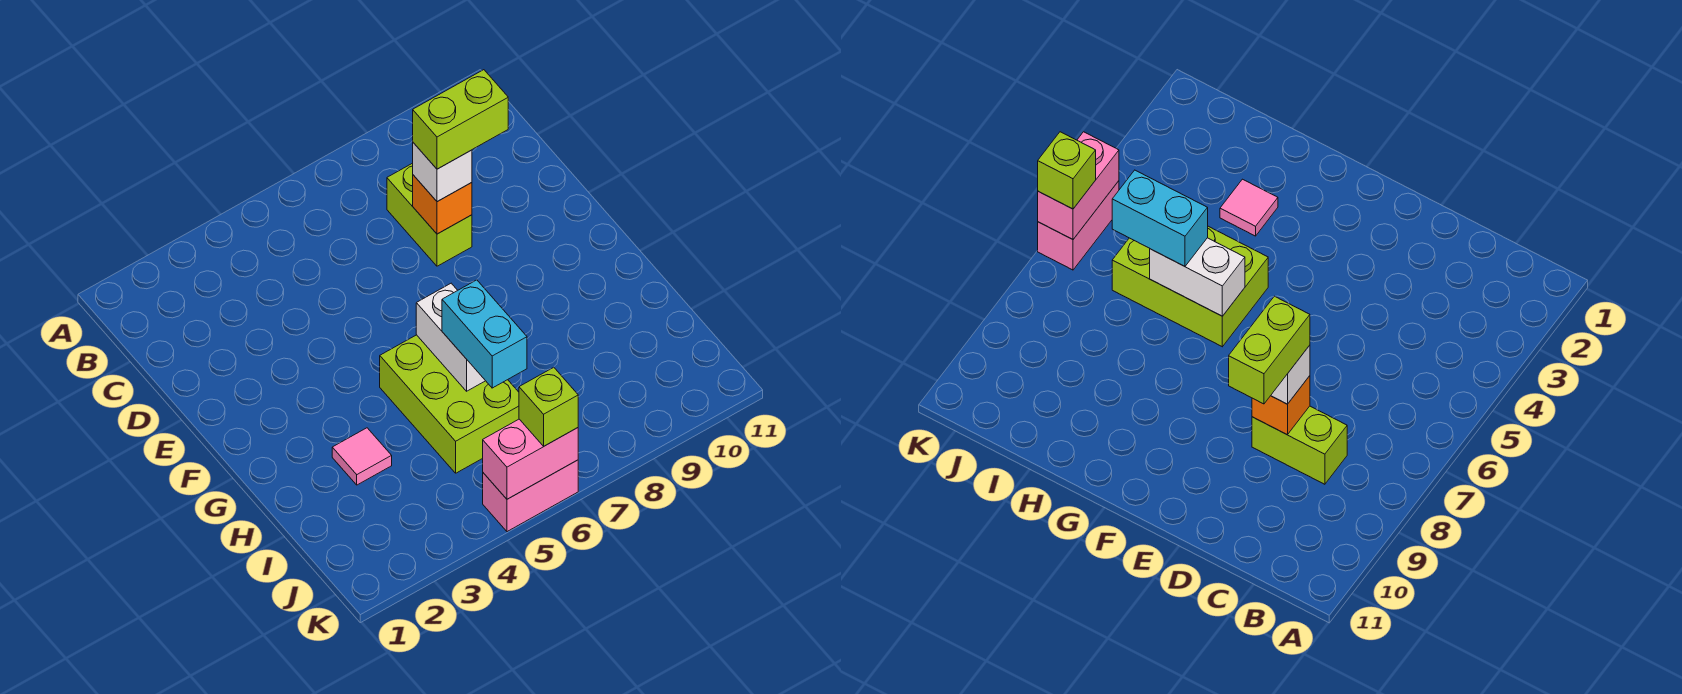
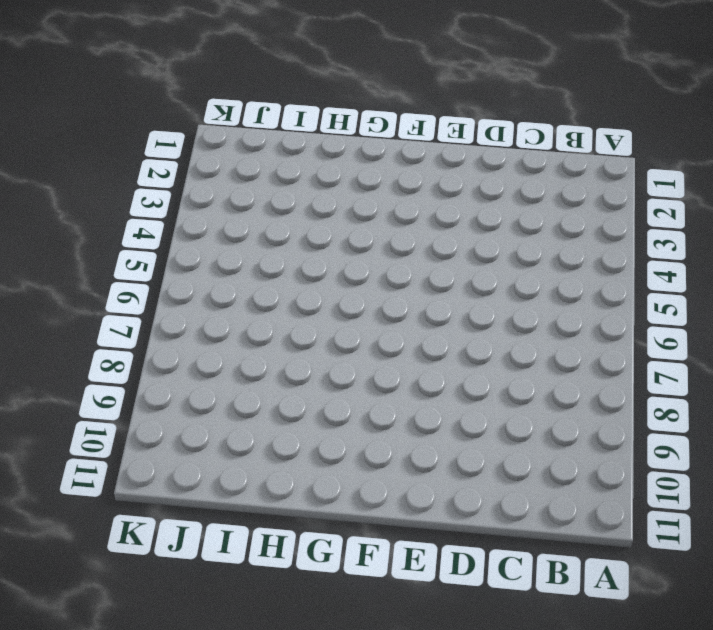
none -> lime brick C8:D8 level 1
none -> lime brick G5:I6 level 1

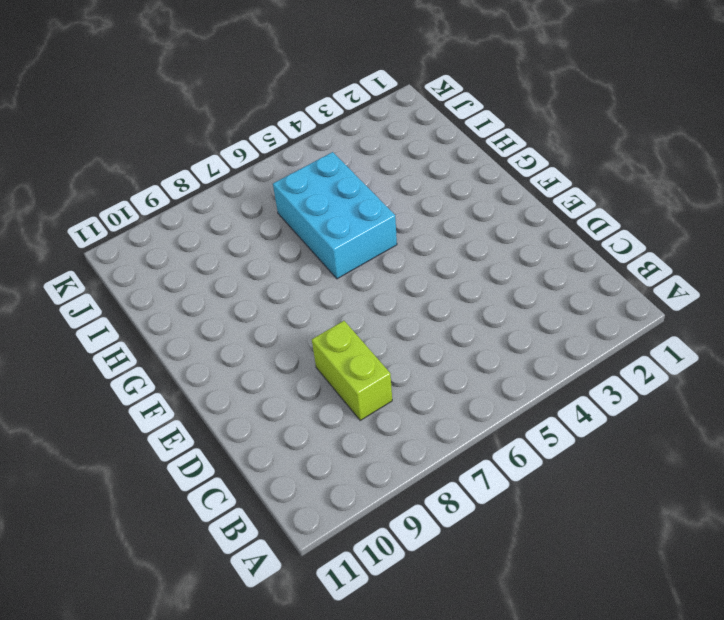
cyan brick G5:I6 level 1 -> lime brick G5:I6 level 1
none -> pink tile H3 level 1
none -> pink brick K5:K6 level 1

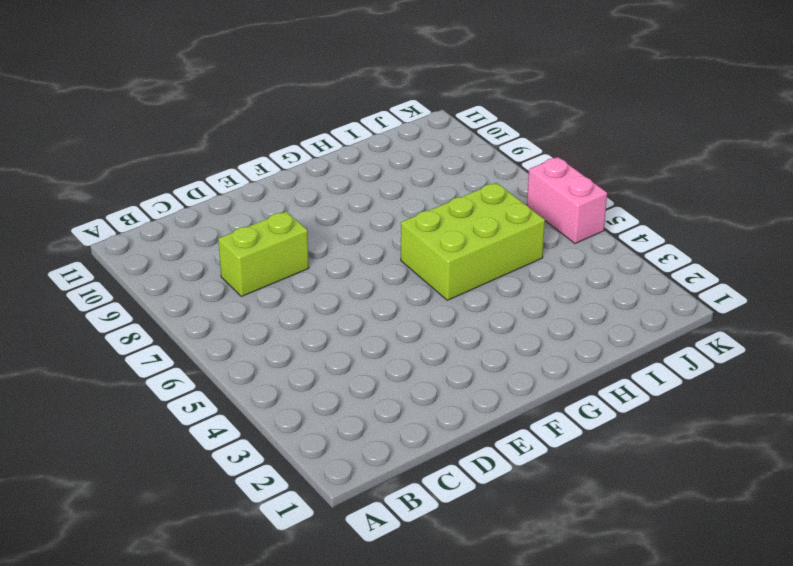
none -> pink tile H3 level 1
none -> orange brick D8 level 2

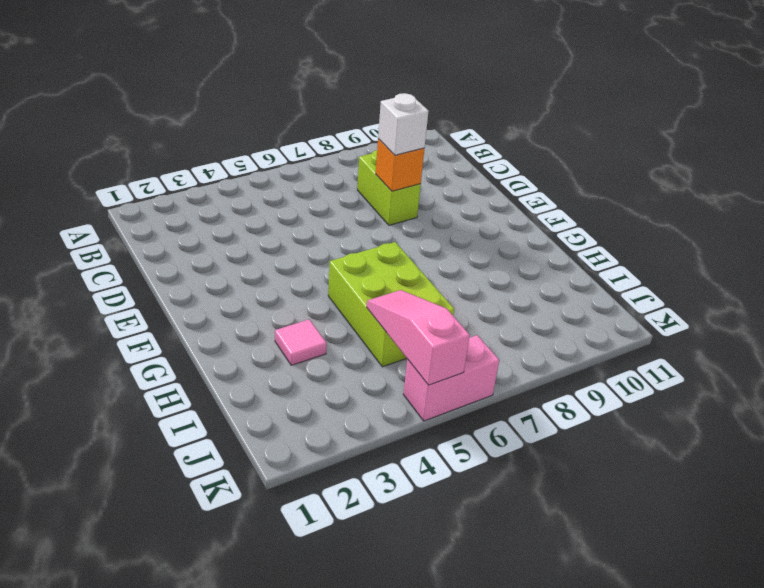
pink slope I5:K5 level 2 top K -> pink brick K5:K6 level 2
none -> white brick G6:H6 level 2
none -> cyan brick H6:I6 level 3

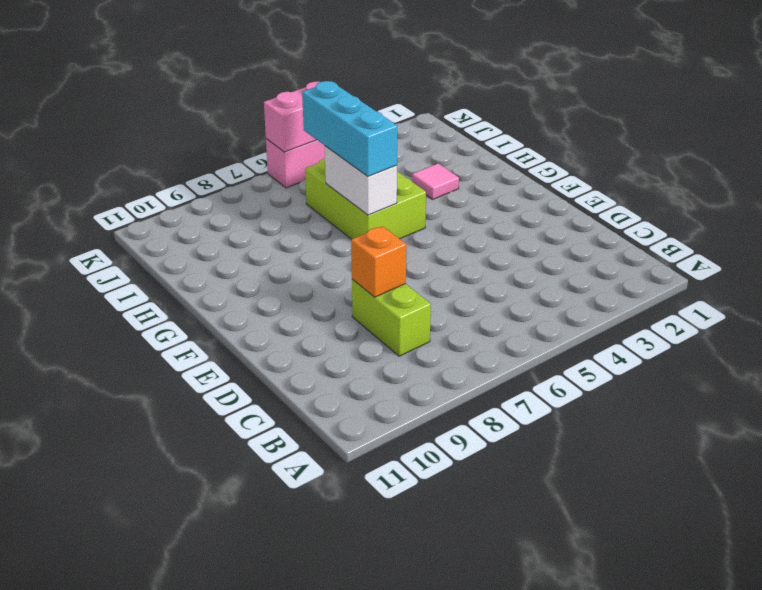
cyan brick G6:I6 level 3 -> cyan brick H6:I6 level 3
none -> white brick D8 level 3
none -> lime brick K6 level 3

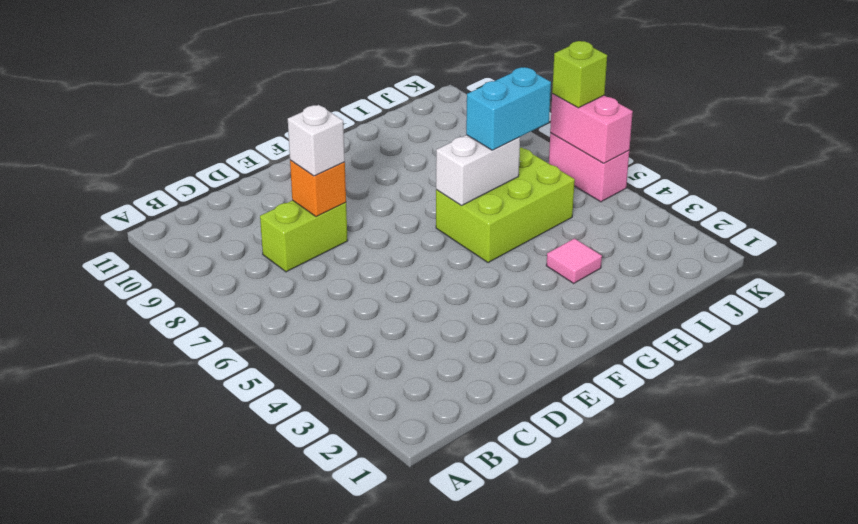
none -> lime brick D8:D9 level 4

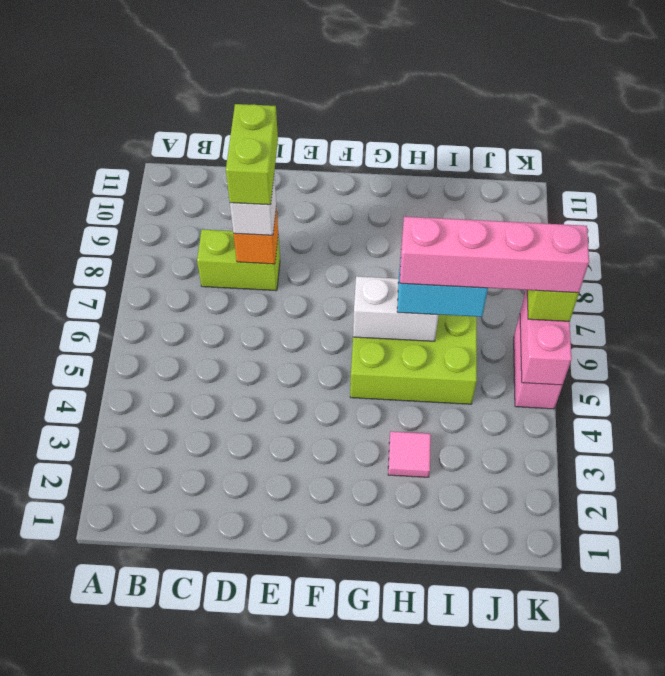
pink brick H6:K6 level 4 -> none

